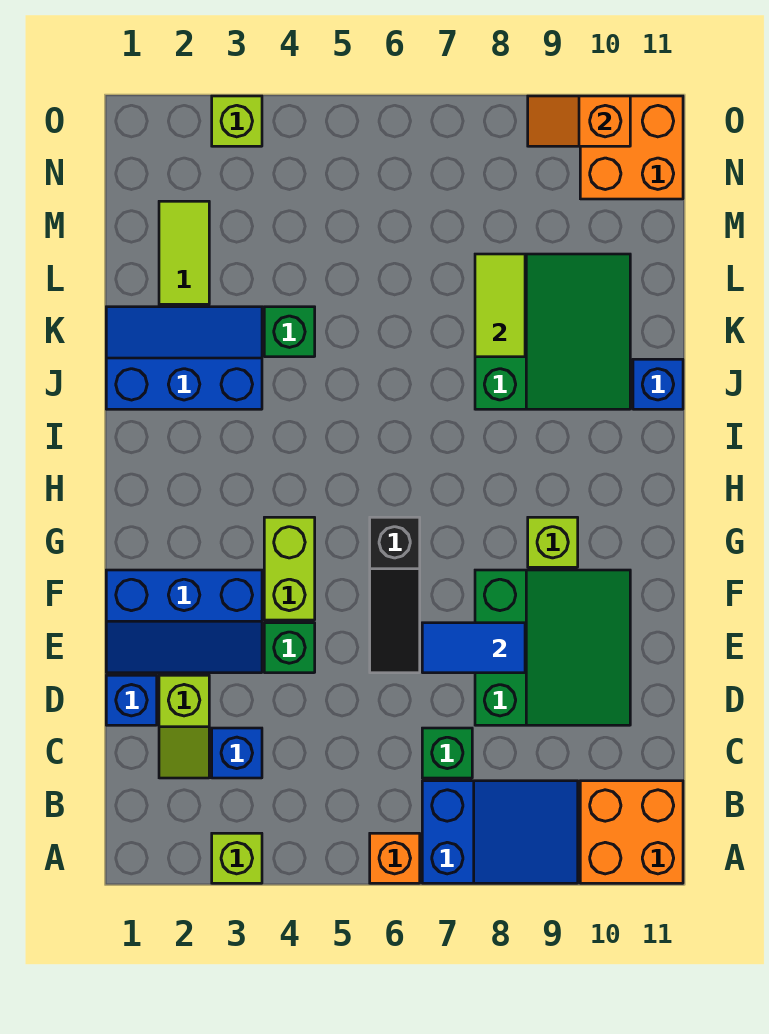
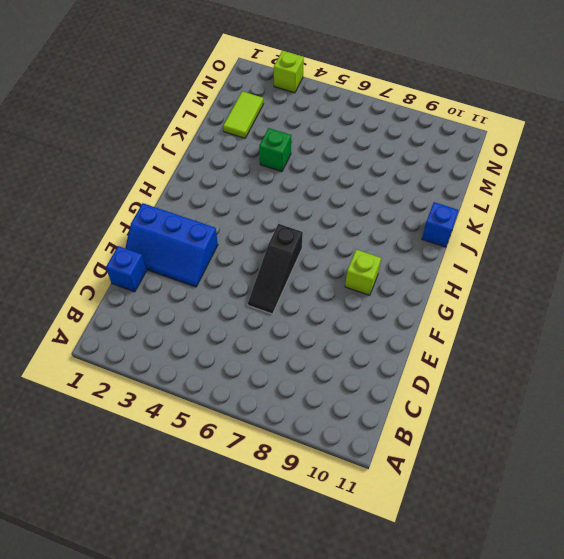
none -> lime brick A3 level 1
none -> orange brick A6 level 1
none -> blue slope A7:B9 level 1 top 7

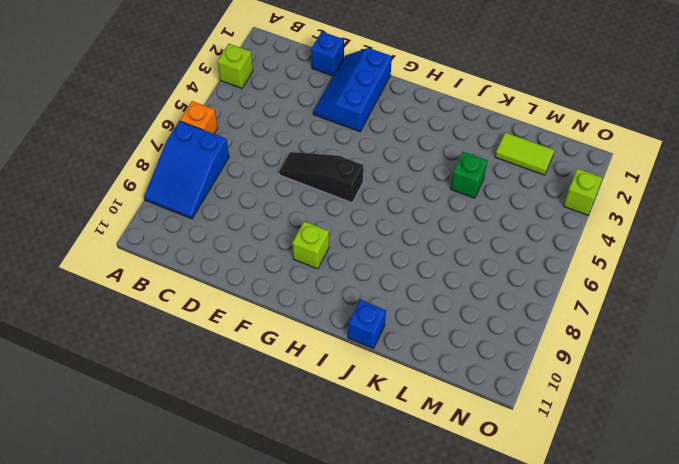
none -> orange brick A10:B11 level 1
none -> lime slope C2:D2 level 1 top D
none -> blue brick C3 level 1

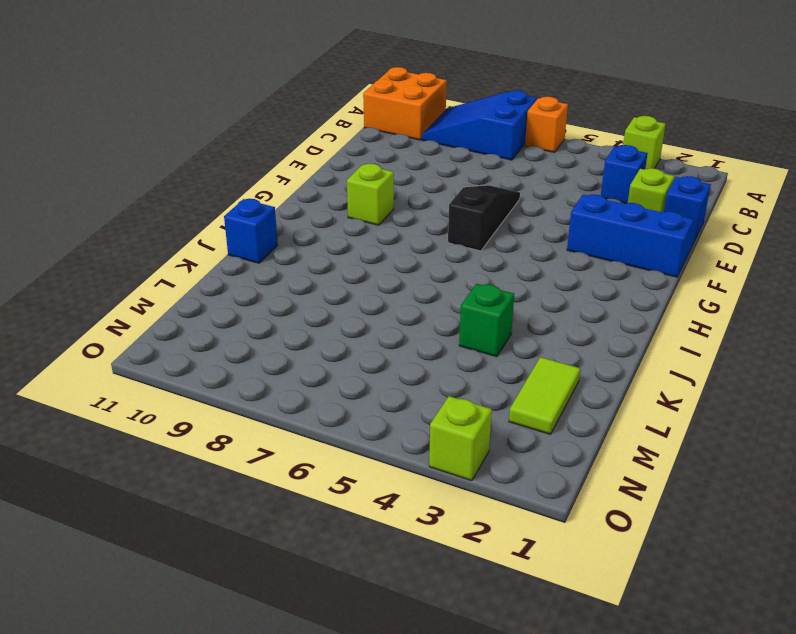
none -> green brick C7 level 1
none -> green slope D8:F10 level 1 top 8
none -> green brick E4 level 1

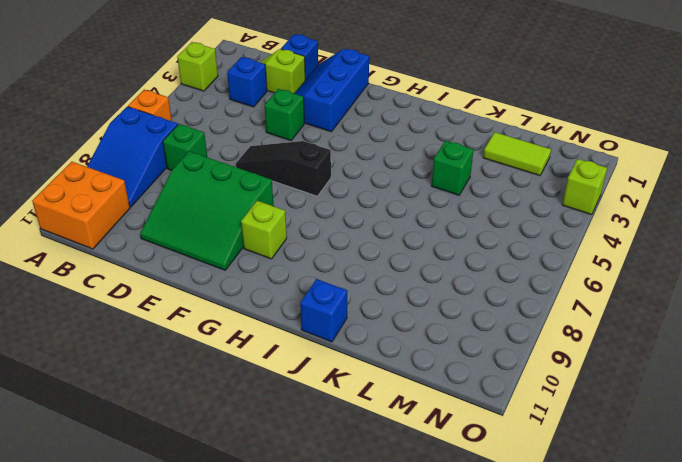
none -> lime brick F4:G4 level 1
none -> blue slope J1:K3 level 1 top J
none -> green slope J8:L10 level 1 top 8

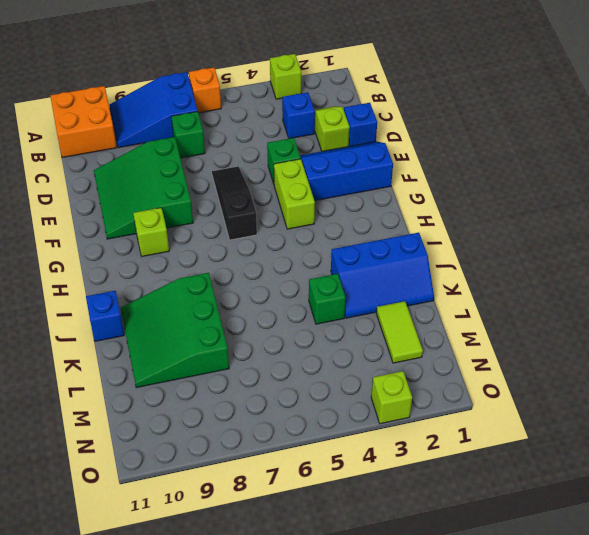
none -> orange brick N10:O11 level 1
none -> blue tile E7:E8 level 2
none -> lime tile K8:L8 level 2

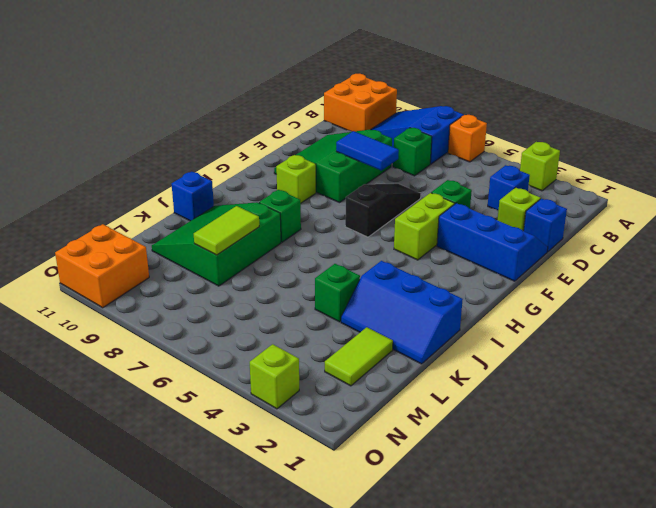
green brick I8 level 1 -> none
none -> orange slope O9:O10 level 2 top 10

